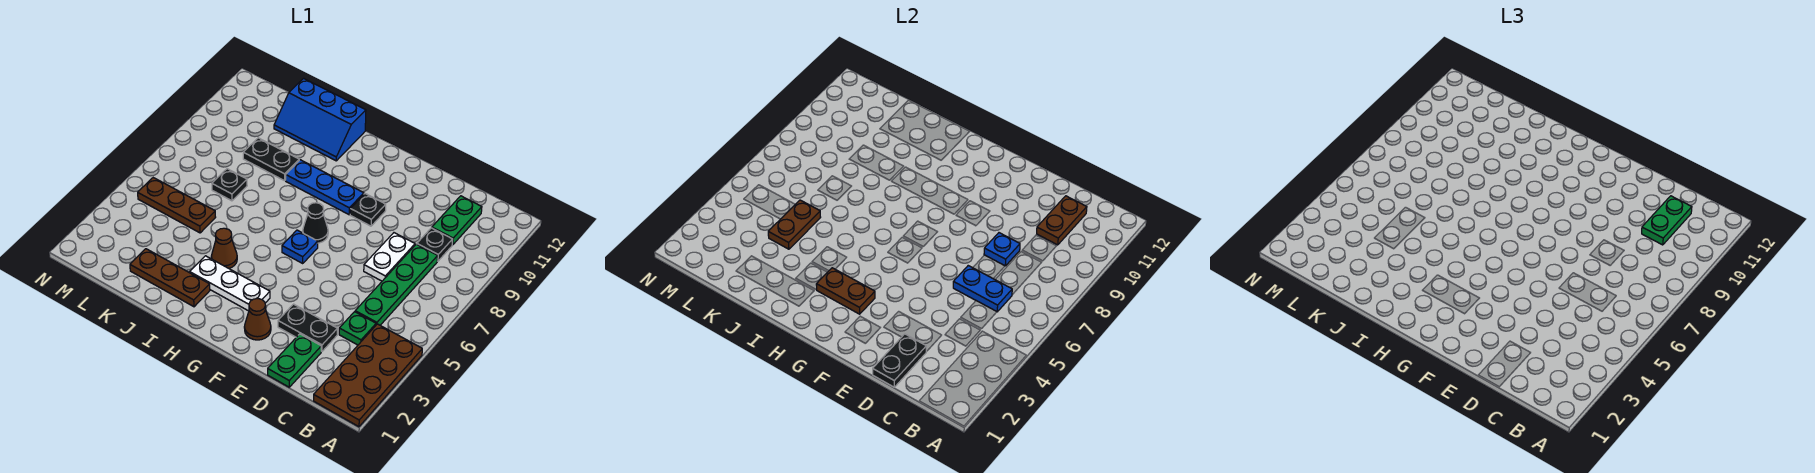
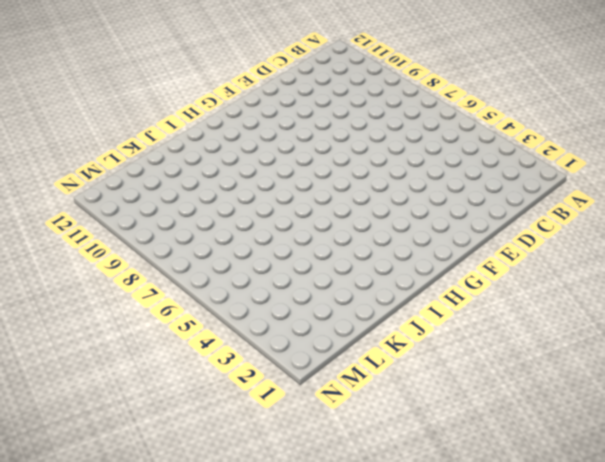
none -> brown plate A1:B4 level 1
none -> green plate C4 level 1
none -> green plate C5:C8 level 1

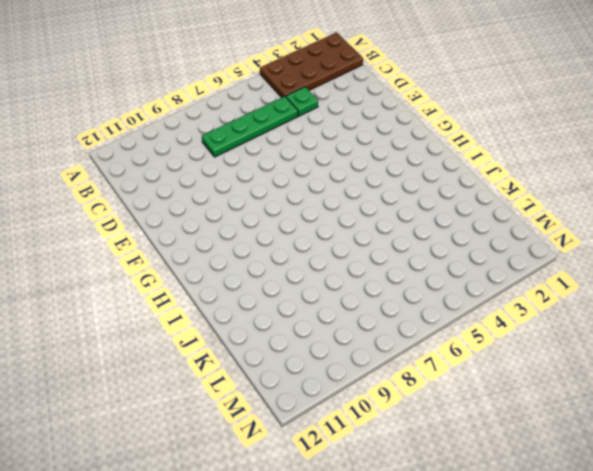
none -> black plate C9 level 1
none -> green plate C10:C11 level 1
none -> green plate D1:D2 level 1

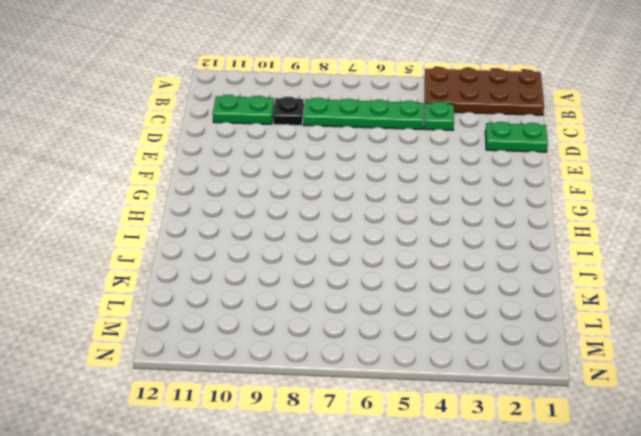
none -> black plate D3:E3 level 1
none -> white plate D7:D8 level 1
none -> brown cone F2 level 1

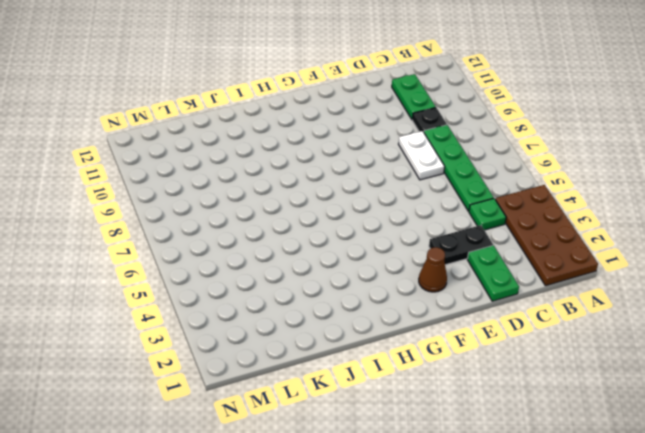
none -> black plate F9 level 1
none -> white plate G3:I3 level 1
none -> blue plate G6 level 1

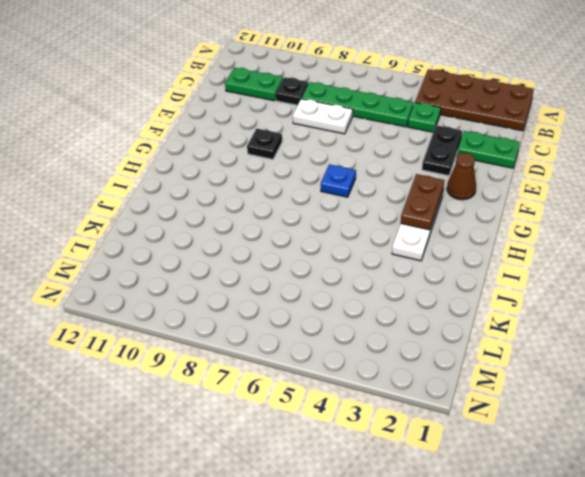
none -> black cone G7 level 1
none -> blue plate G9:I9 level 1
none -> brown plate I2:K2 level 1

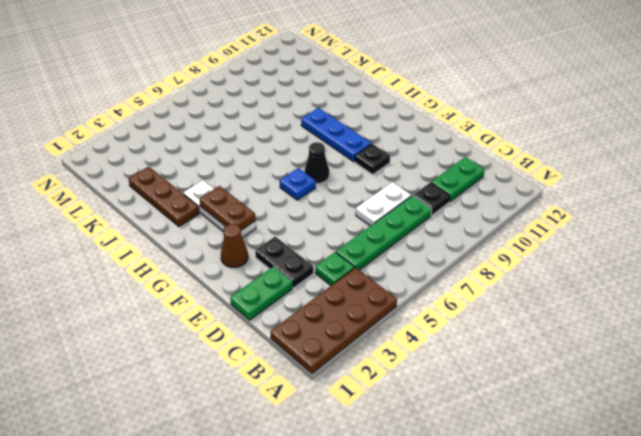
none -> brown cone I4 level 1
none -> blue slope I11:K12 level 1 top 12
none -> black plate J9:K9 level 1

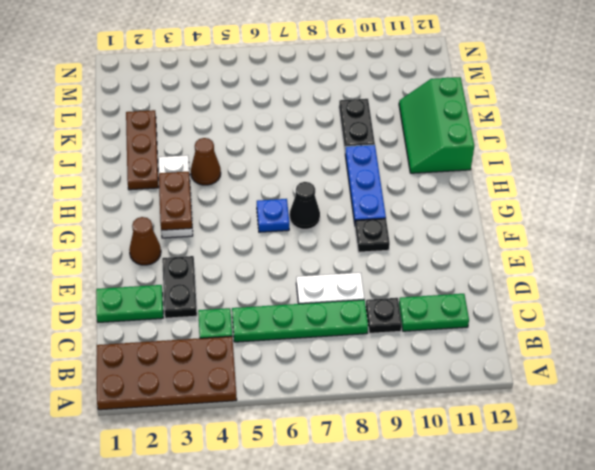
green slope I11:K12 level 1 top 12 -> blue slope I11:K12 level 1 top 12
none -> brown plate K5:M5 level 1
none -> black plate K7 level 1
none -> blue plate C6:D6 level 2

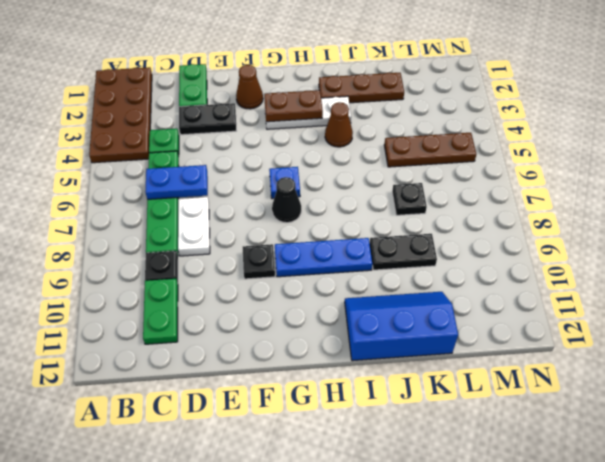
none -> brown plate C10:C11 level 2
none -> black plate D1:D2 level 2
none -> blue plate D8 level 2

